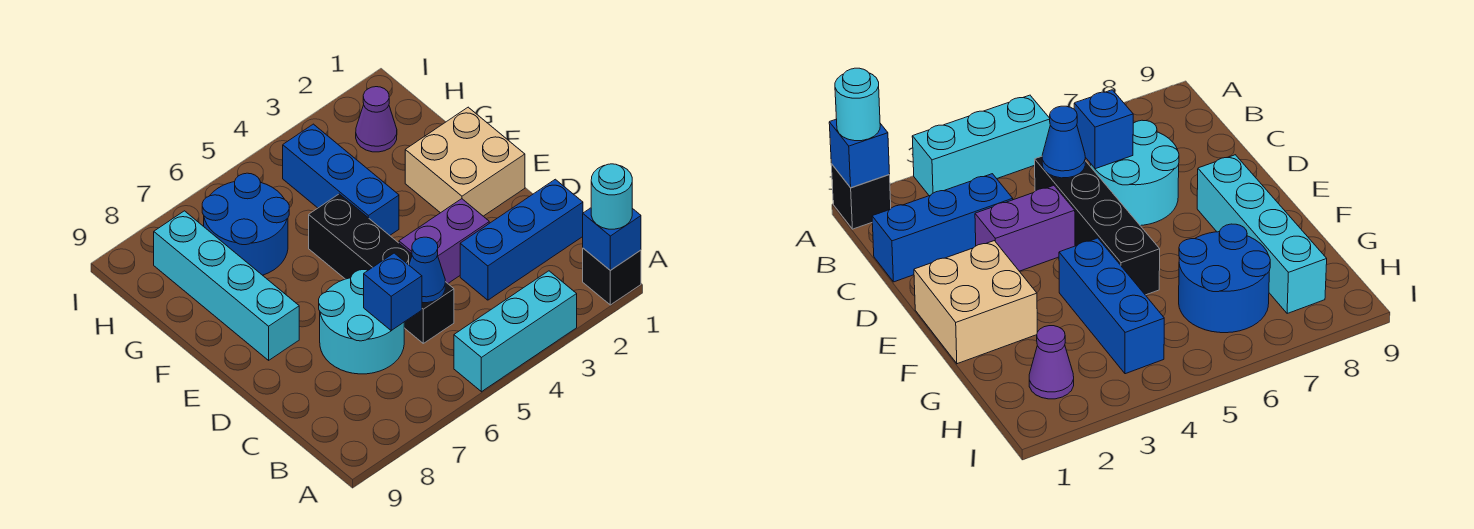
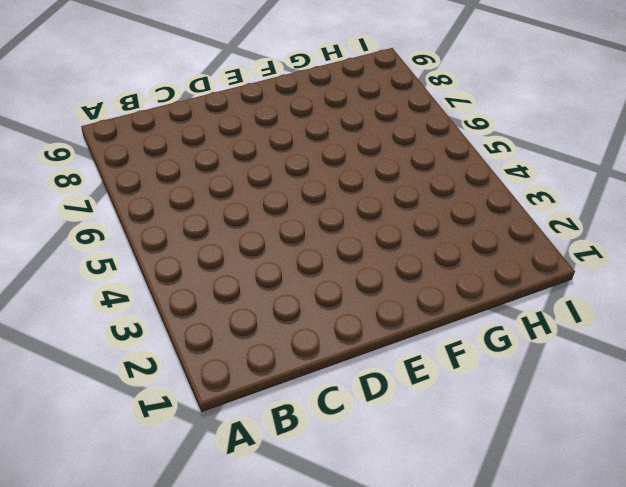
none -> black brick A1 level 1
none -> cyan brick A3:A5 level 1
none -> blue brick C1:C3 level 1

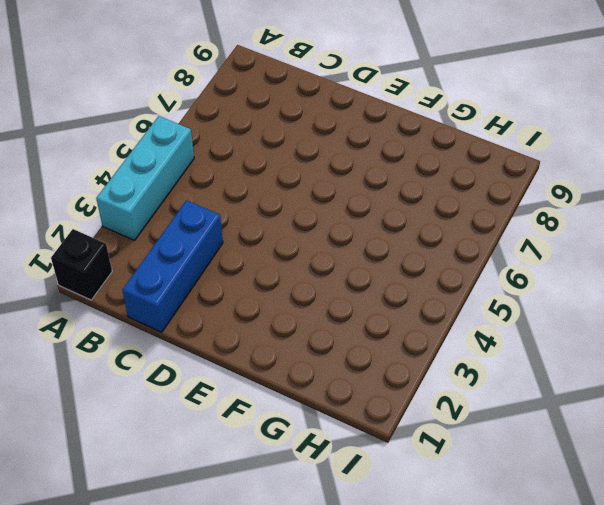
none -> black brick C5:F5 level 1
none -> cyan round brick C6:D7 level 1
none -> purple brick D3:D4 level 1

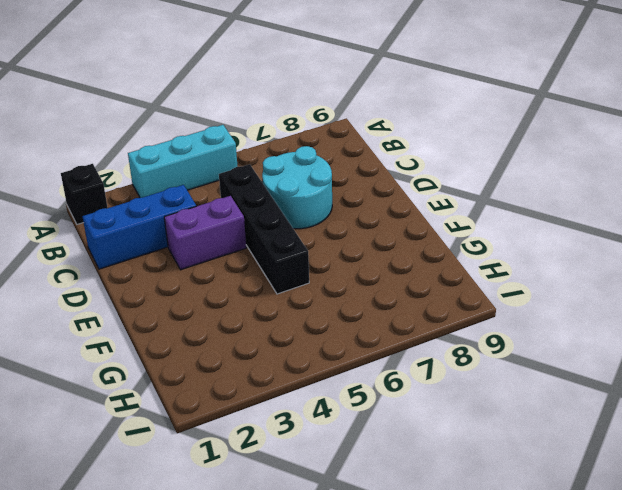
none -> tan brick E1:F2 level 1
none -> cyan brick E8:H8 level 1
none -> blue brick F4:H4 level 1

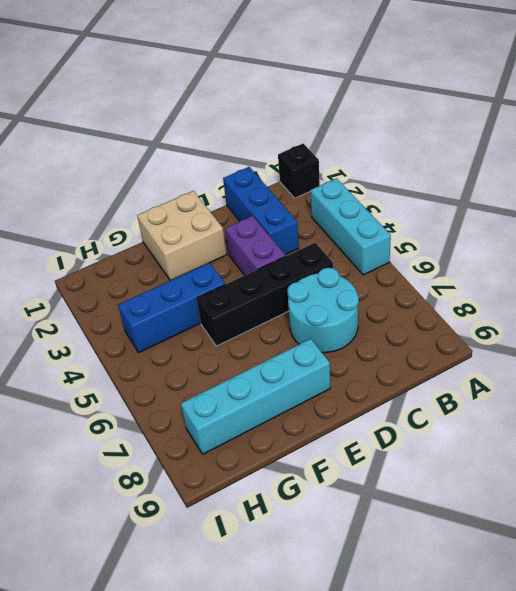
none -> blue round brick G6:H7 level 1
none -> purple cone H2 level 1
none -> blue brick A1 level 2

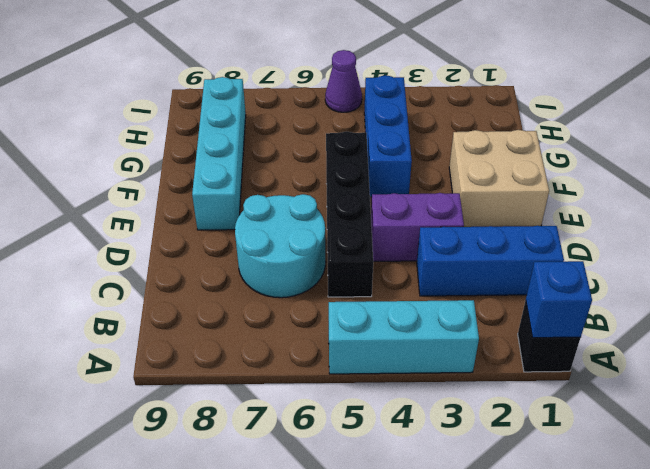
purple cone I5 level 1 -> purple cone H2 level 1
none -> blue round brick G6:H7 level 1
none -> blue cone C5 level 2
none -> blue brick C6 level 2

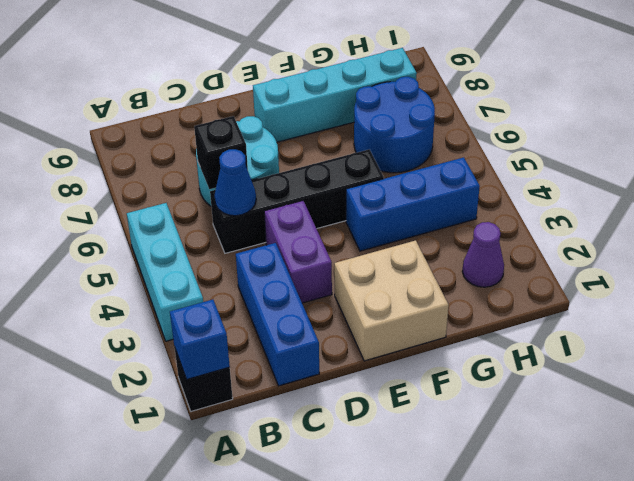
black brick C6 level 2 -> blue brick C6 level 2
none -> cyan round brick A1 level 3

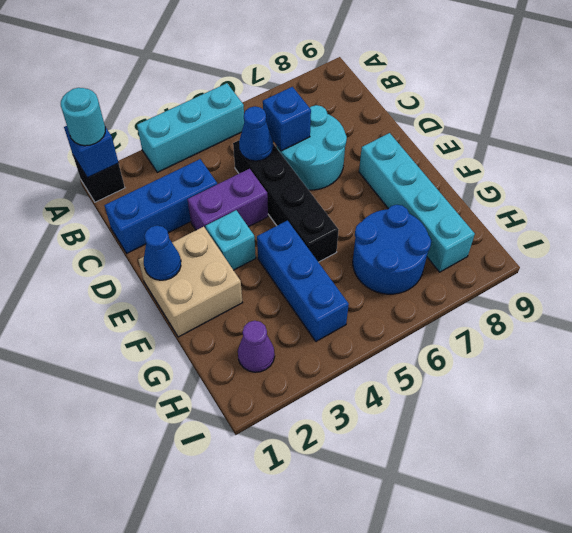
blue cone E1 level 2 -> none
cyan brick E3 level 1 -> none

